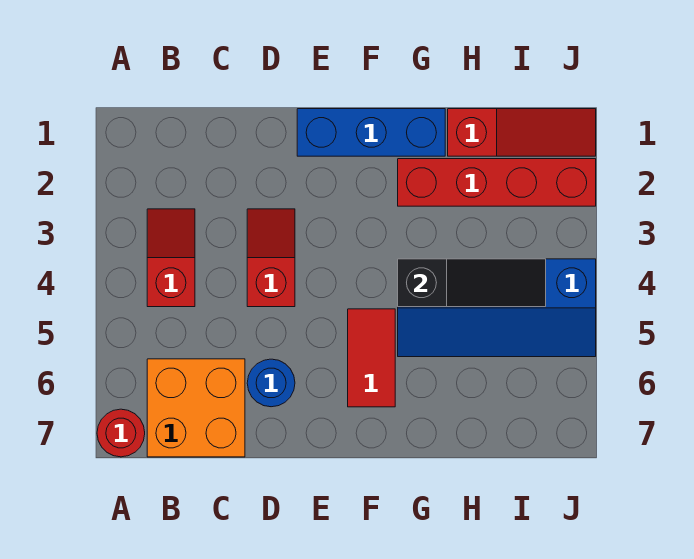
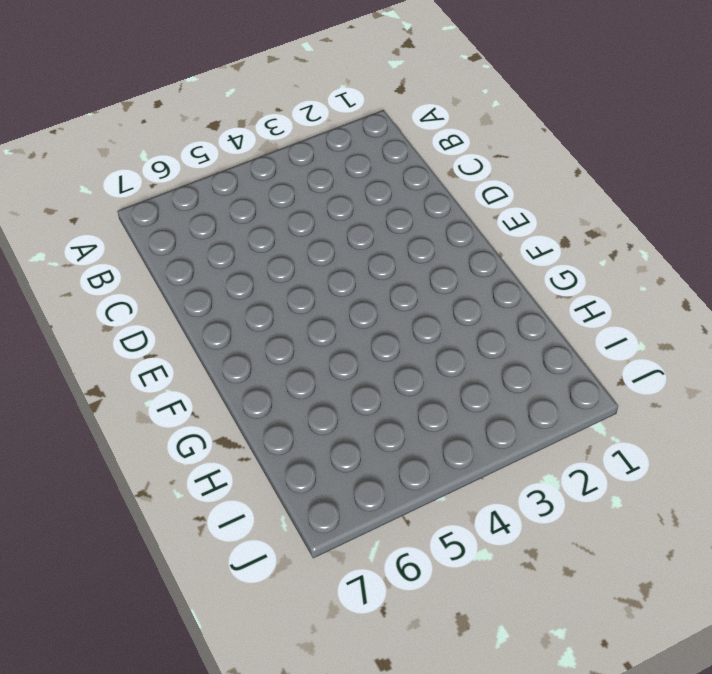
none -> red round brick A7 level 1
none -> red slope B3:B4 level 1 top 4

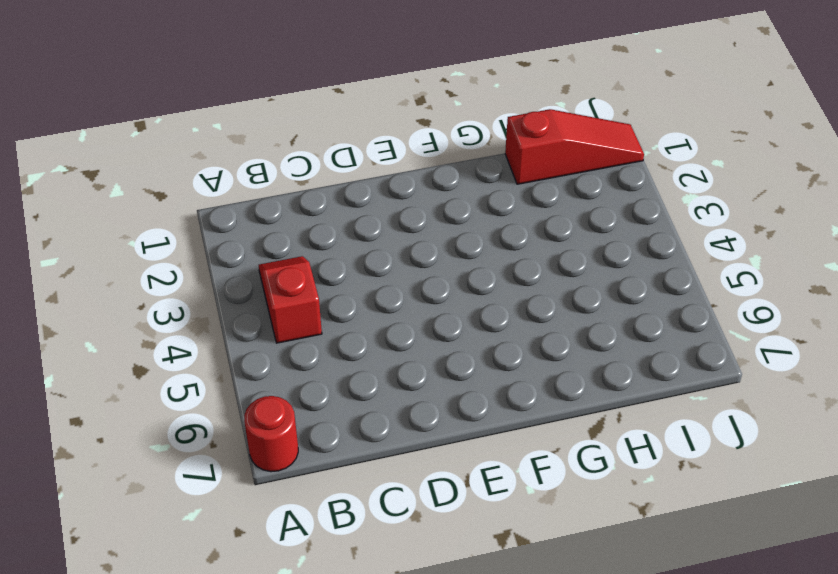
none -> orange brick B6:C7 level 1
none -> red slope D3:D4 level 1 top 4

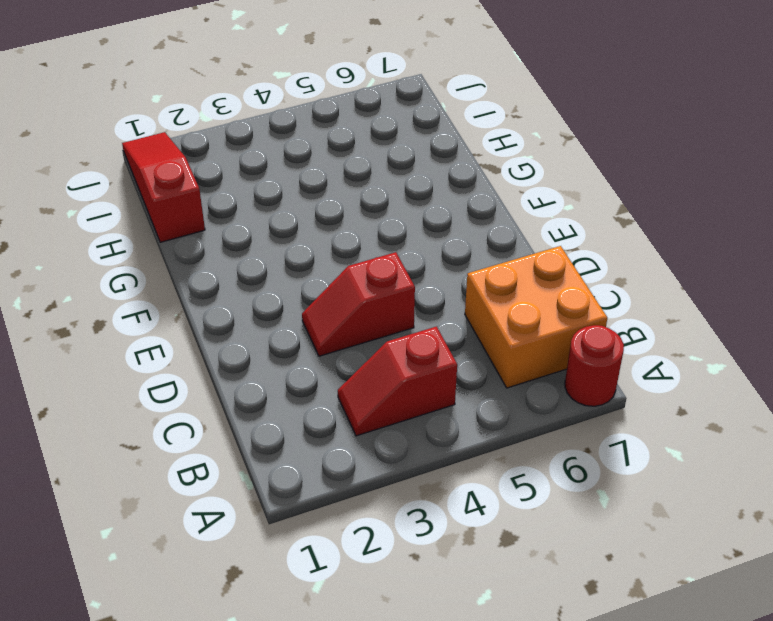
none -> blue round brick D6 level 1
none -> blue brick E1:G1 level 1

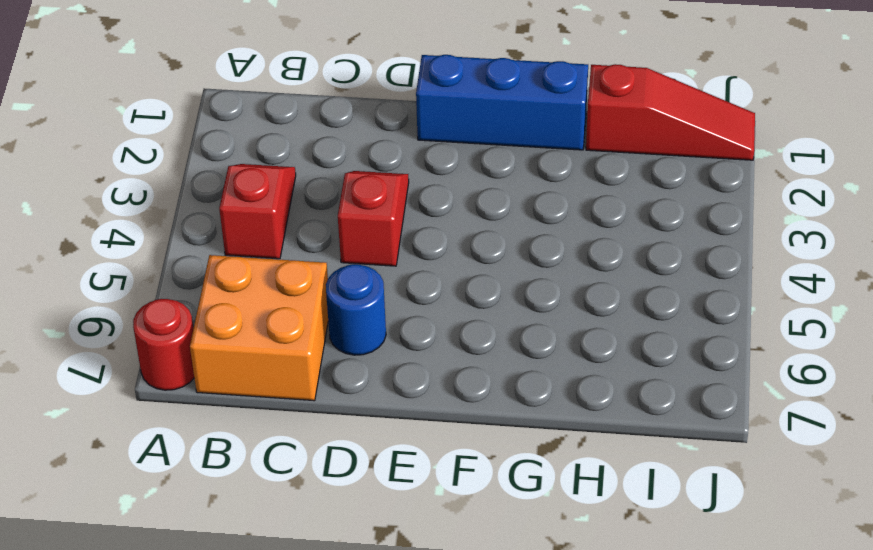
none -> red tile F5:F6 level 1
none -> red brick G2:J2 level 1

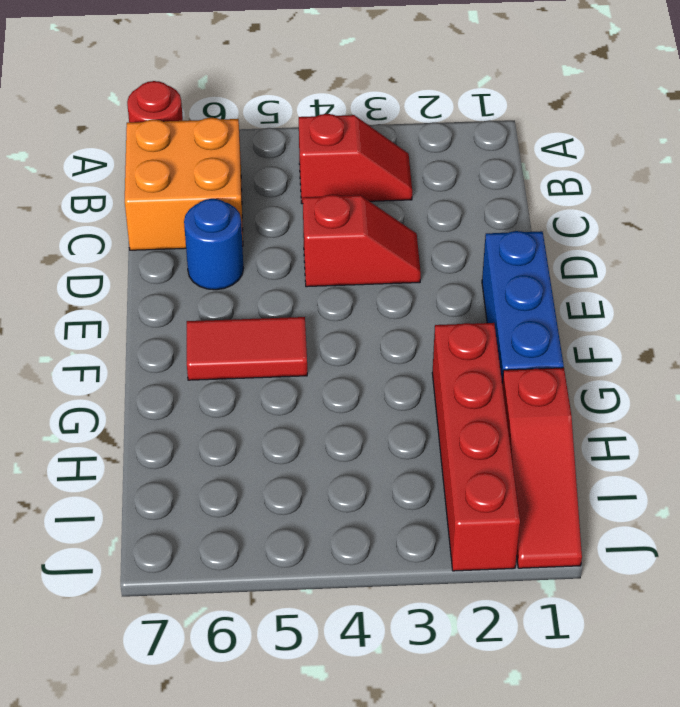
none -> blue slope G4:J5 level 1 top 4
none -> black slope G4:I4 level 2 top G

